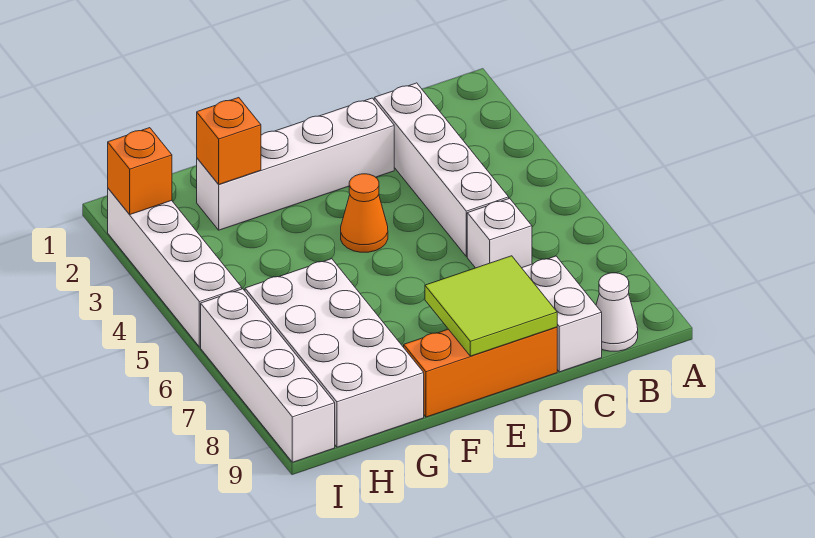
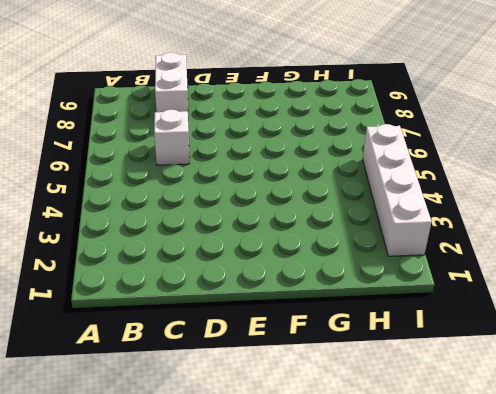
none -> white cone B9 level 1
none -> white brick C2:C5 level 1
none -> white brick D2:G2 level 1

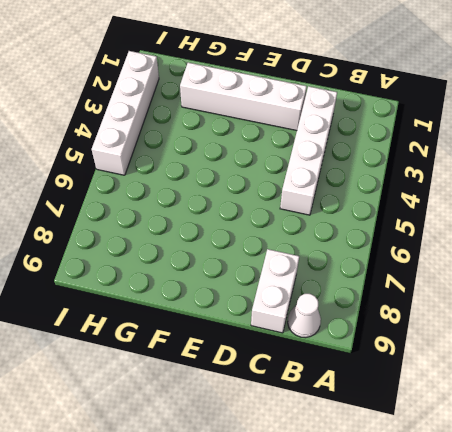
none -> white brick C6 level 1
none -> orange brick D9:F9 level 1
none -> orange cone E4 level 1

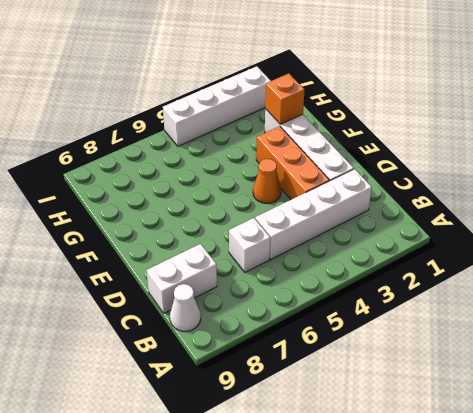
orange brick D3:F3 level 1 -> orange brick D9:F9 level 1
none -> white brick G6:H9 level 1
none -> white brick I6:I9 level 1
none -> lime tile D8:E9 level 2

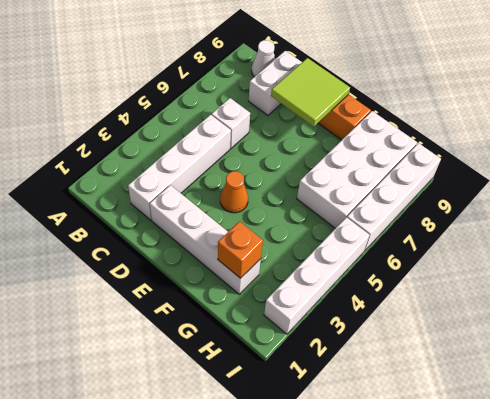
none -> orange brick I2 level 2

